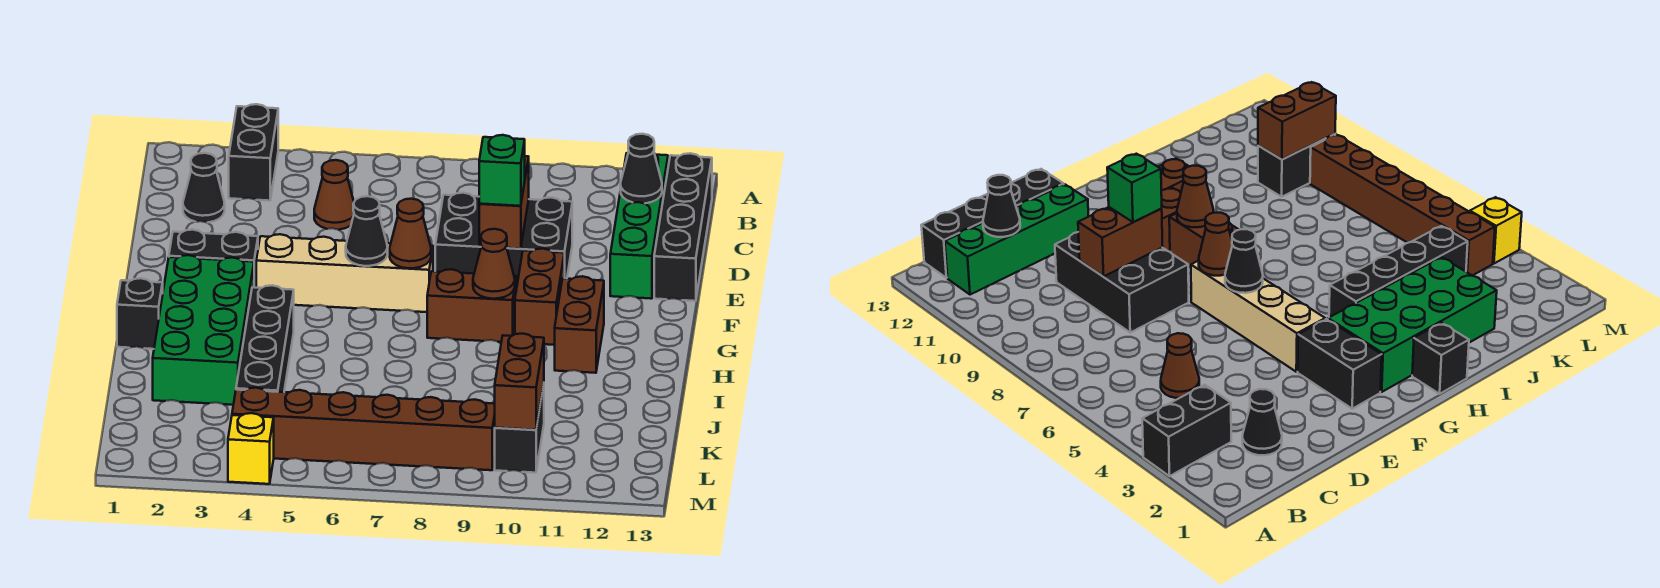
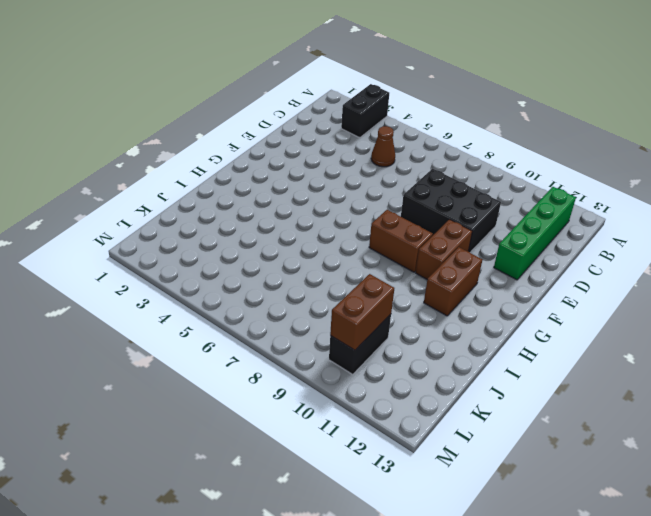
none -> black brick B13:E13 level 1
none -> black cone C2 level 1
none -> black brick F2:F3 level 1

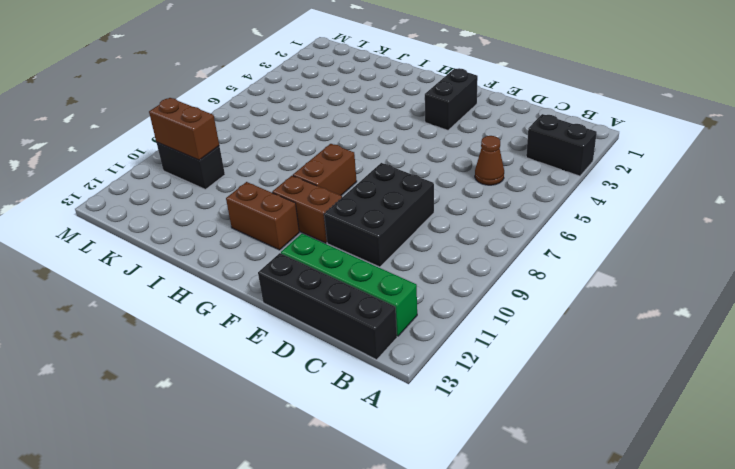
none -> black cone C2 level 1
none -> tan brick F4:F7 level 1
none -> green brick G2:J3 level 1

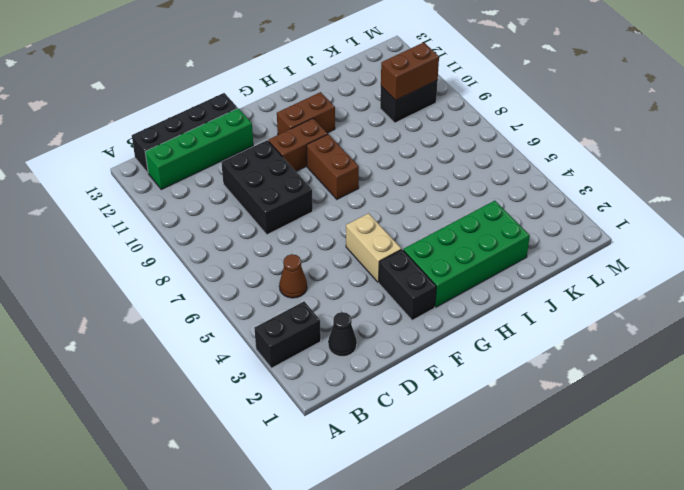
tan brick F4:F5 level 1 -> tan brick F4:F7 level 1
none -> black brick H1 level 1
none -> black brick H4:K4 level 1
none -> brown brick L4:L9 level 1

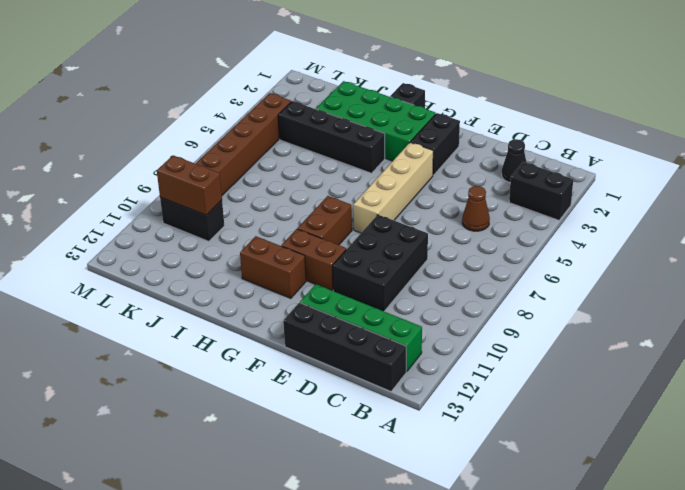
none -> yellow brick M4 level 1
none -> black cone C12 level 2
none -> brown brick D9:E9 level 2

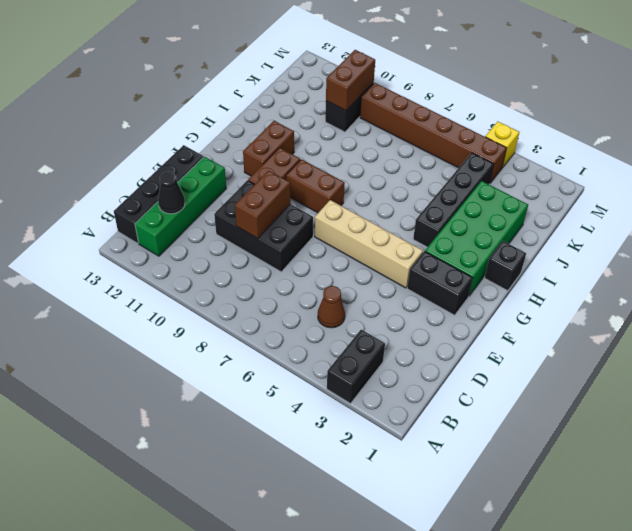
none -> black cone C2 level 1
none -> black cone F6 level 2
none -> brown cone F7 level 2

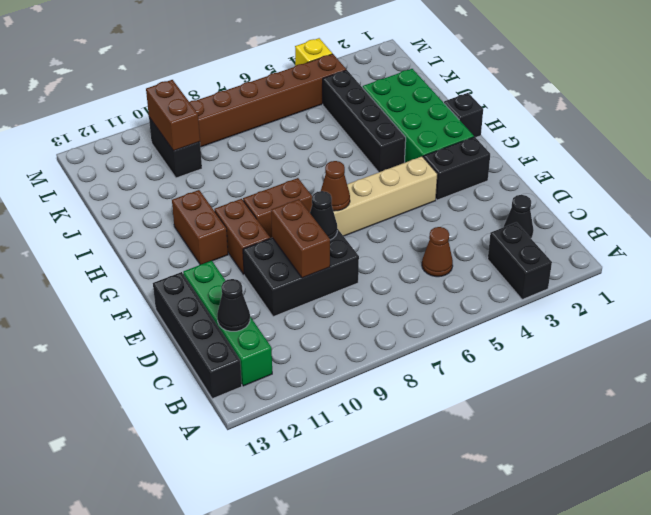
black cone E8 level 2 -> black cone F6 level 2
none -> brown cone G9 level 2
none -> green brick E9 level 3

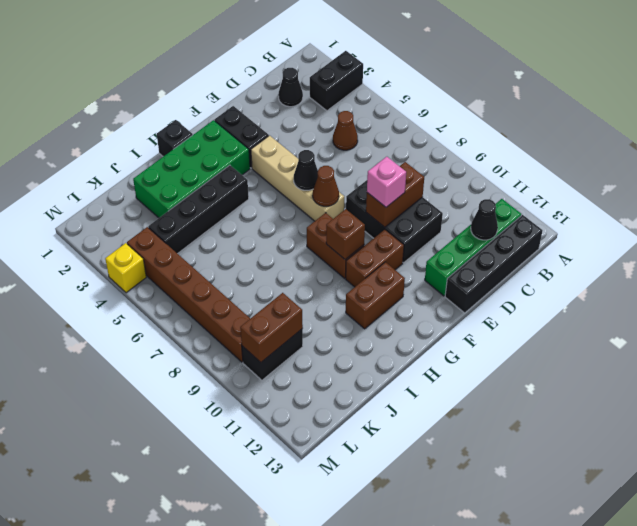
pink brick E9 level 3 -> green brick E9 level 3
brown brick G9 level 2 -> brown cone G9 level 2

